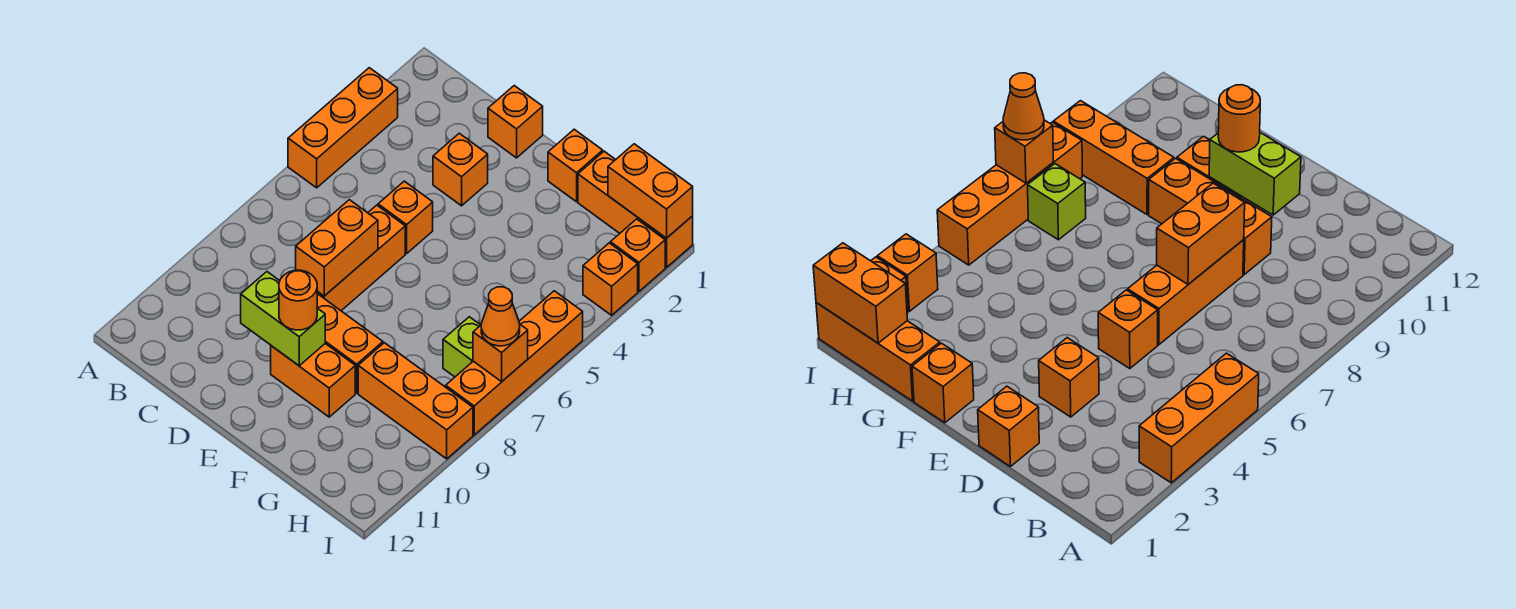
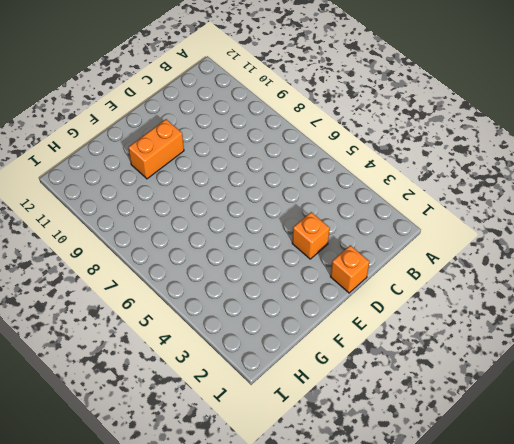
none -> orange brick A3:A5 level 1
none -> orange brick D5 level 1
none -> orange brick D6:D8 level 1

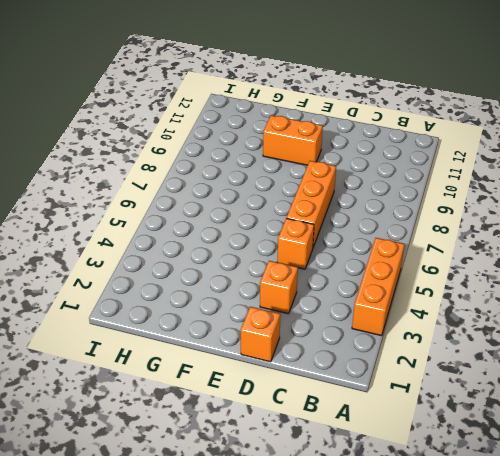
none -> orange brick D9:F9 level 1
none -> orange brick F1 level 1
none -> orange brick G1:I1 level 1

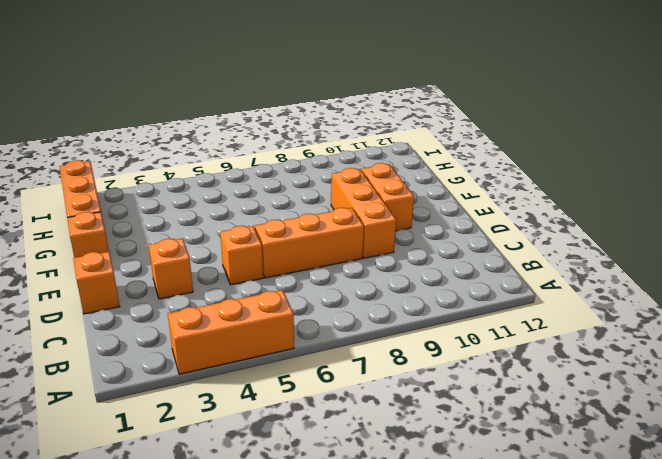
none -> orange brick G9:I9 level 1
none -> lime brick H7 level 1
none -> orange brick I2 level 1

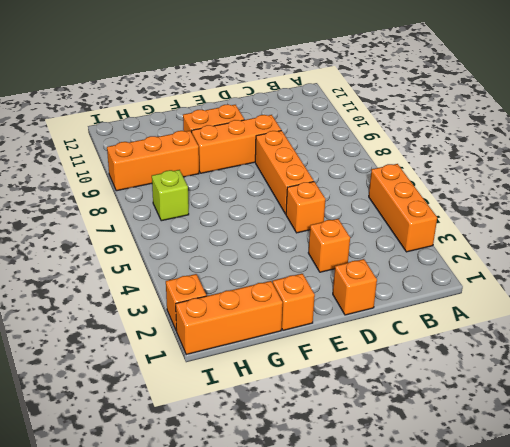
none -> orange brick I3 level 1
none -> orange brick I5:I8 level 1
none -> orange brick D7:D8 level 2

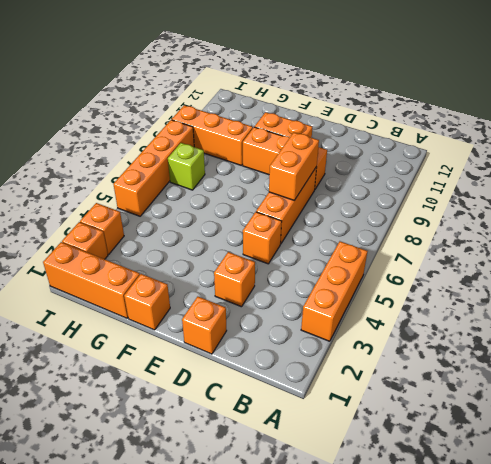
none -> lime brick D10:E10 level 2
none -> orange brick H1:I1 level 2
none -> orange brick I7 level 2

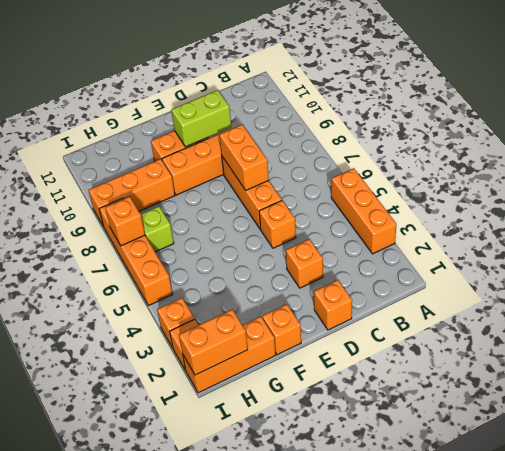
none -> orange round brick E10 level 3
none -> orange cone I7 level 3

